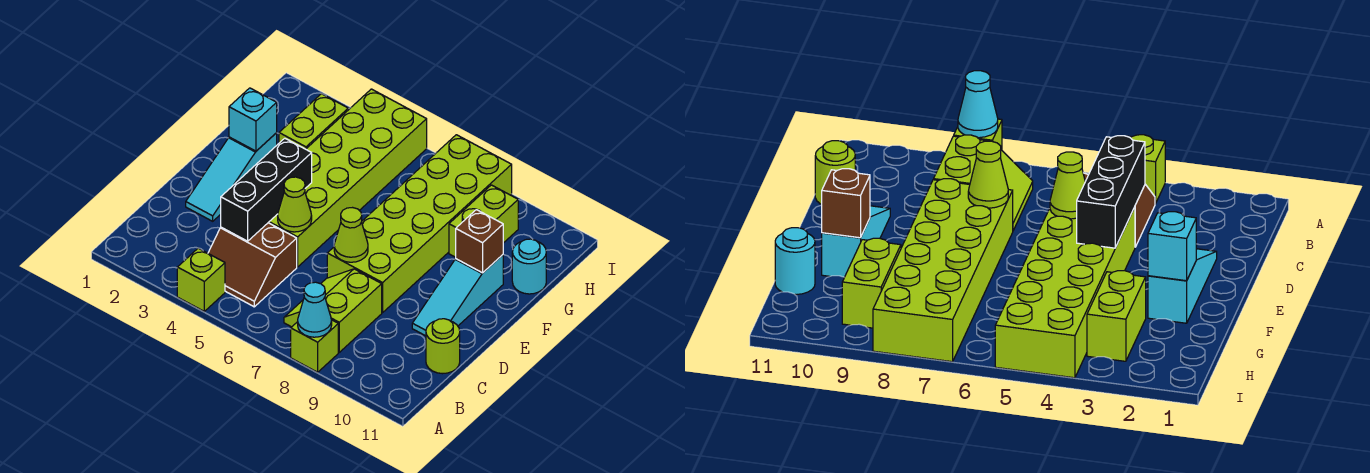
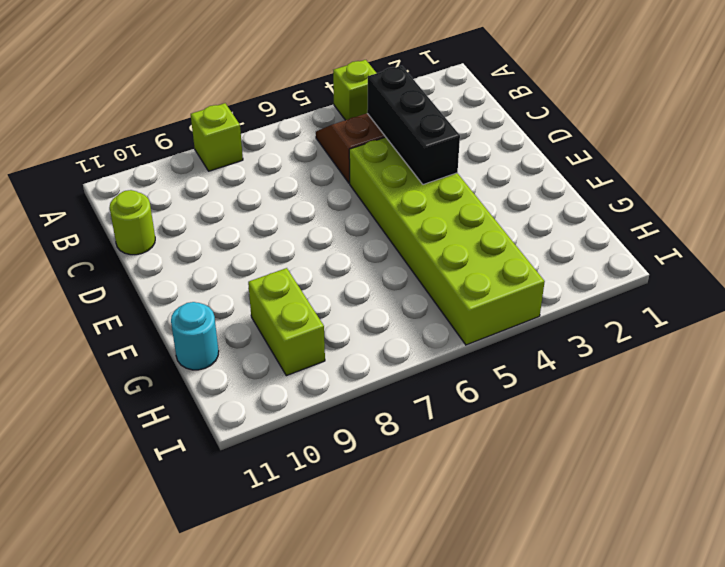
none -> lime slope B7:C8 level 1 top 8
none -> cyan slope D2:F2 level 1 top F
none -> lime brick D7:I8 level 1

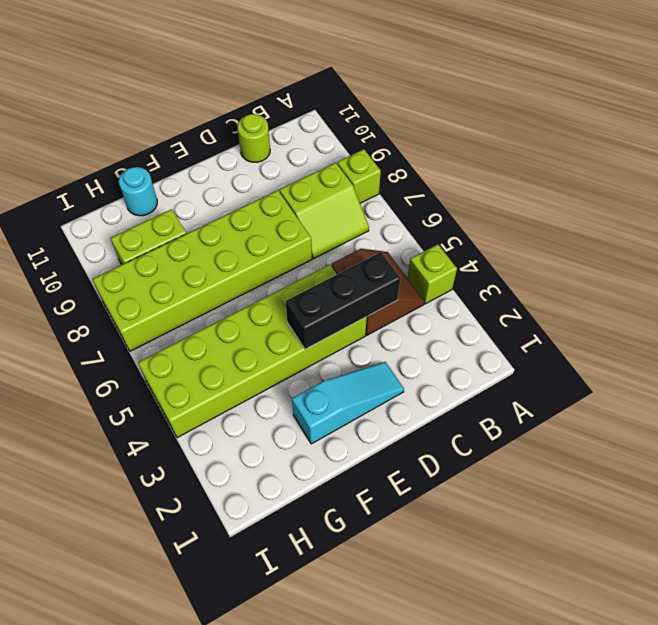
none -> cyan slope D10:F10 level 1 top F
none -> lime brick G3:H3 level 1
none -> cyan cone A8 level 2

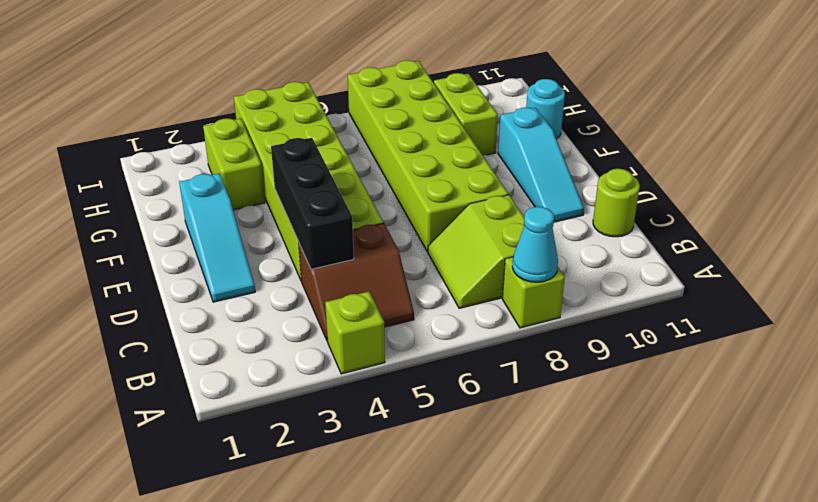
none -> lime cone D5 level 2
none -> lime cone D7 level 2
none -> cyan brick F2 level 2

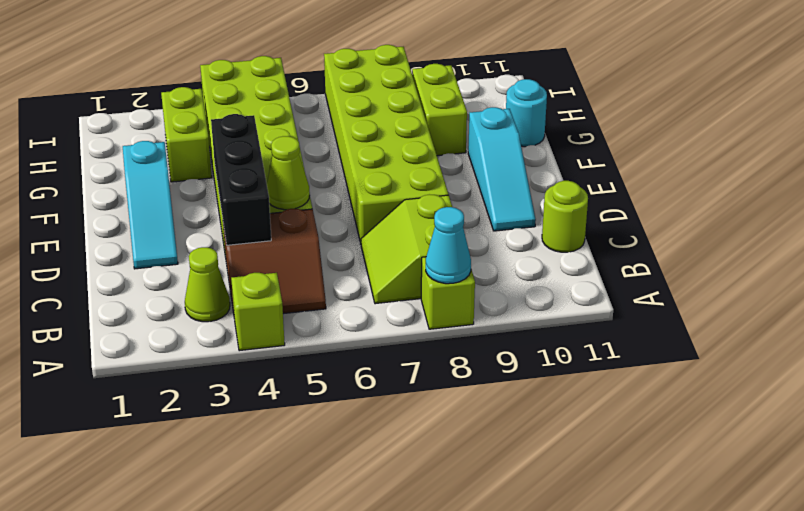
lime cone B3 level 1 -> lime cone D7 level 2
none -> cyan brick F2 level 2
none -> brown brick F10 level 2

